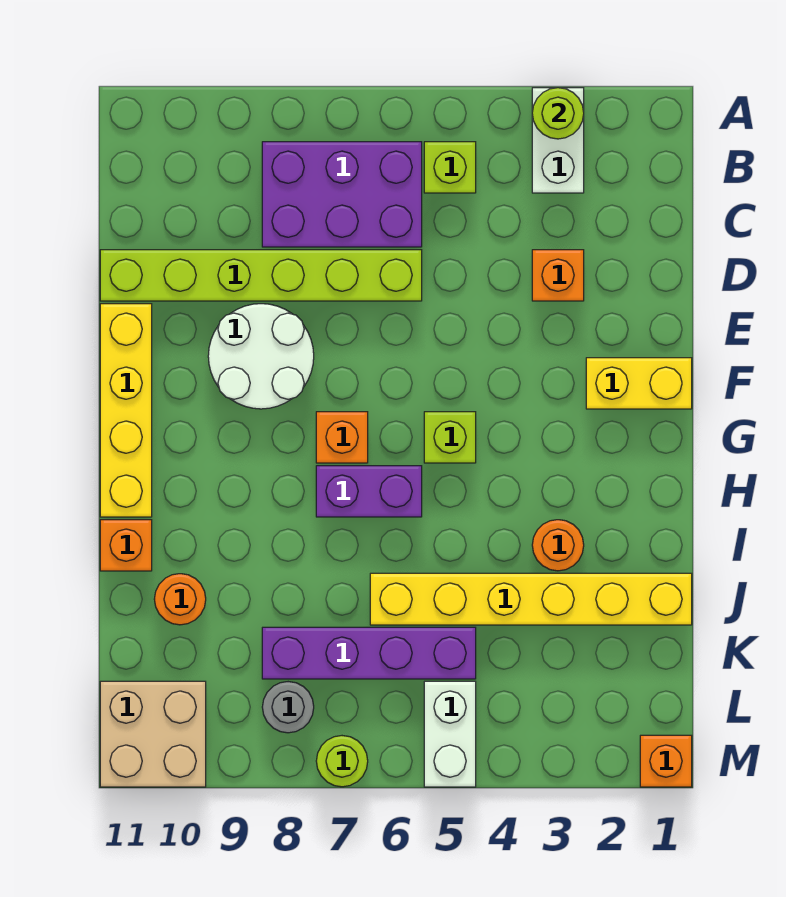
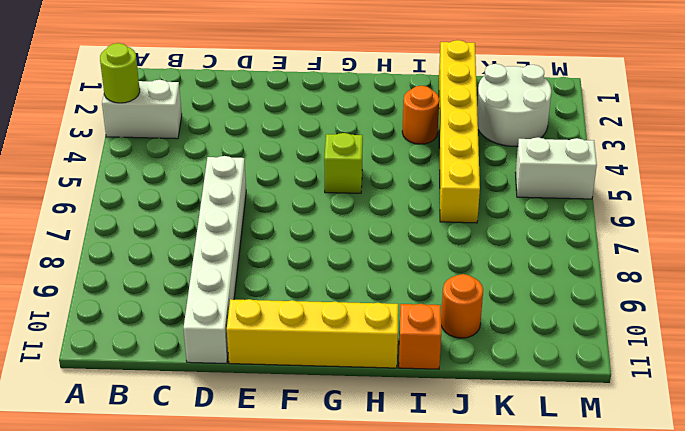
white brick D6:D11 level 1 -> lime brick D6:D11 level 1
white round brick K2:L3 level 1 -> white round brick E8:F9 level 1
none -> lime brick B5 level 1
none -> purple brick B6:C8 level 1
none -> orange brick D3 level 1

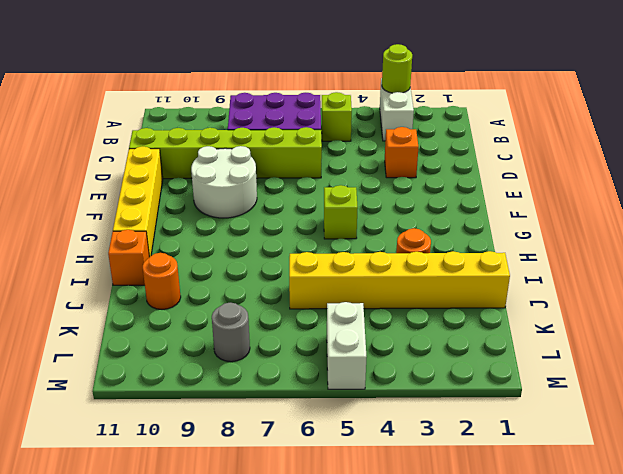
none -> yellow brick F1:F2 level 1
none -> orange brick G7 level 1
none -> purple brick H6:H7 level 1

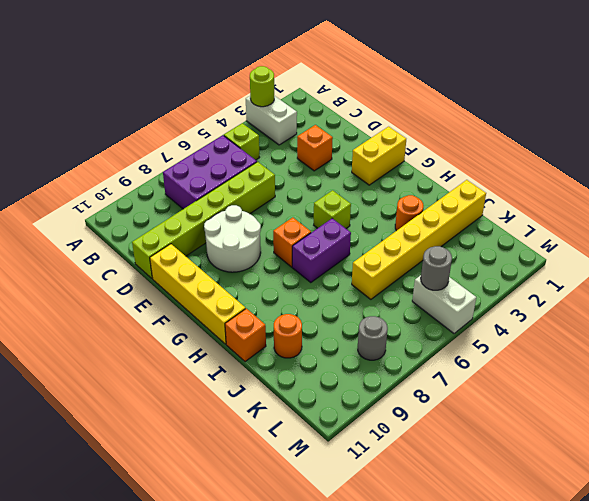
grey round brick L5 level 2 -> none
none -> purple brick K5:K8 level 1
none -> tan brick L10:M11 level 1
none -> orange brick M1 level 1

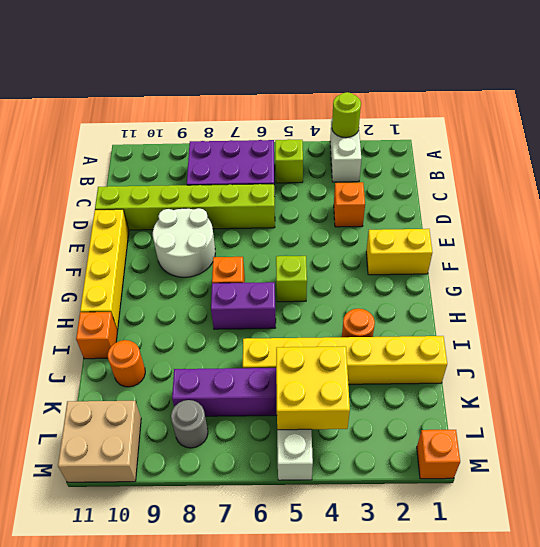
yellow brick K4:L5 level 2 -> none
none -> lime round brick M7 level 1

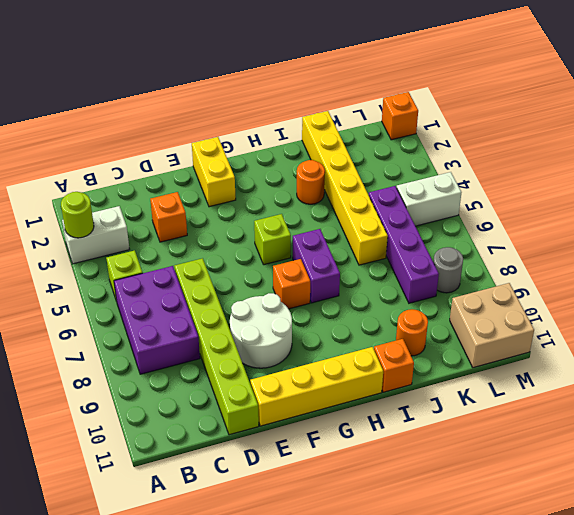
none -> lime round brick M7 level 1

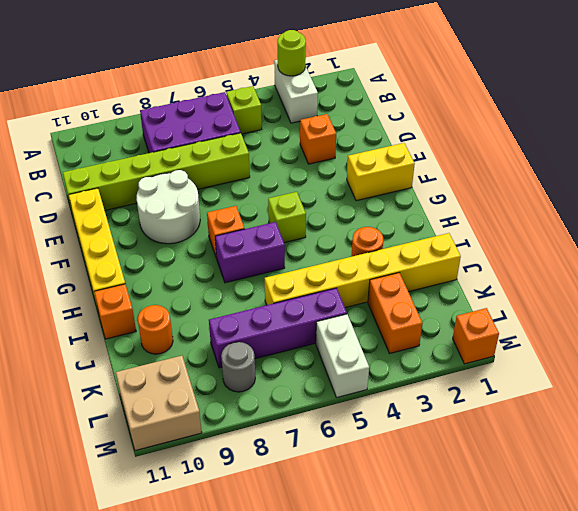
orange brick K3:L3 level 1 -> none
none -> lime round brick M7 level 1

